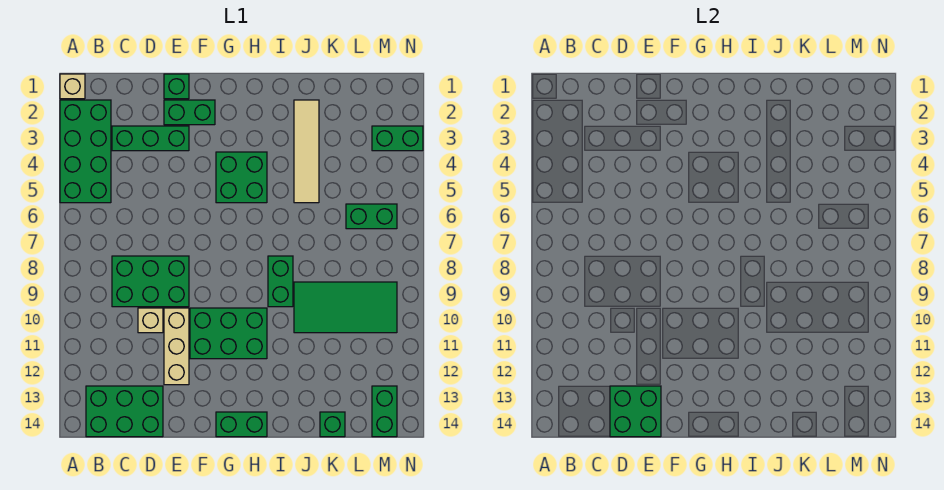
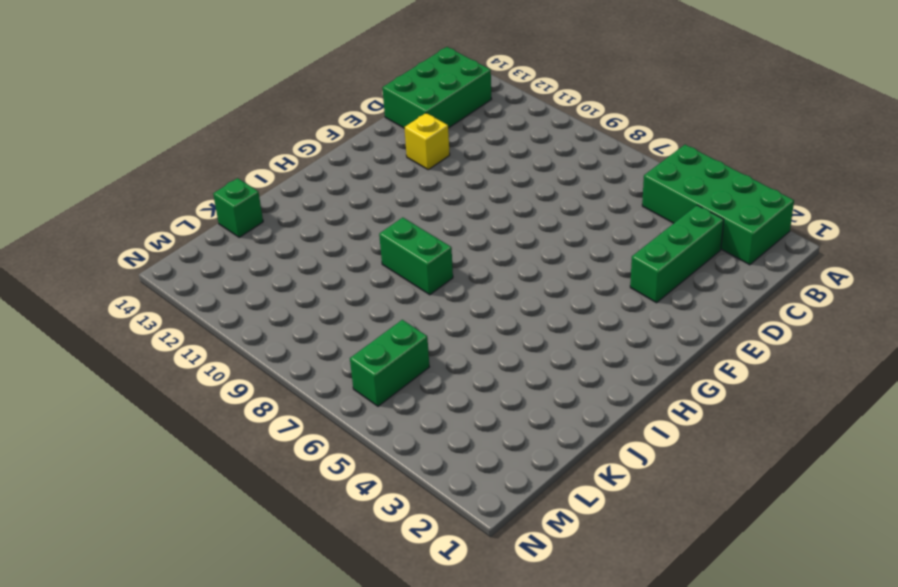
yellow brick E12 level 1 -> tan brick E10:E12 level 1
none -> tan brick A1 level 1
none -> green brick C8:E9 level 1
none -> tan brick D10 level 1

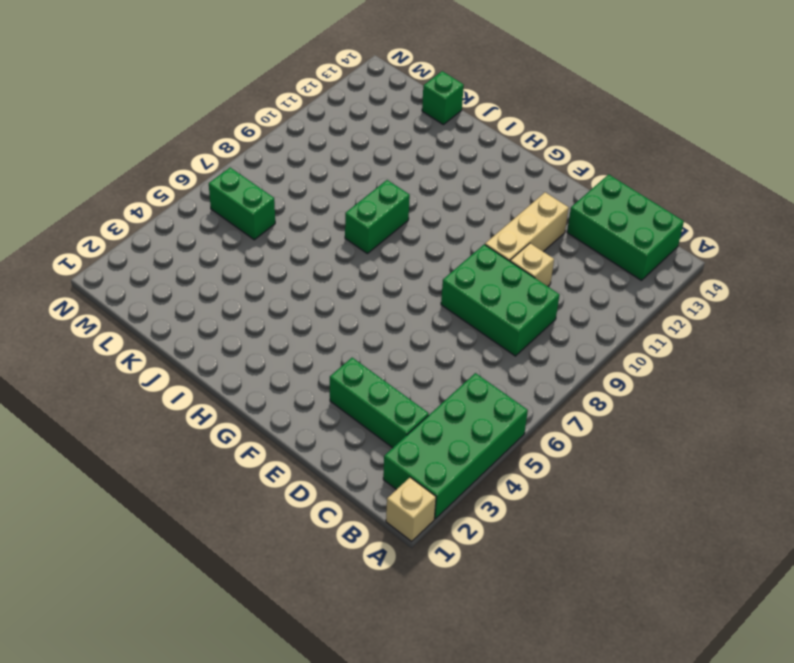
none -> green brick E1 level 1
none -> green brick E2:F2 level 1
none -> green brick F10:H11 level 1

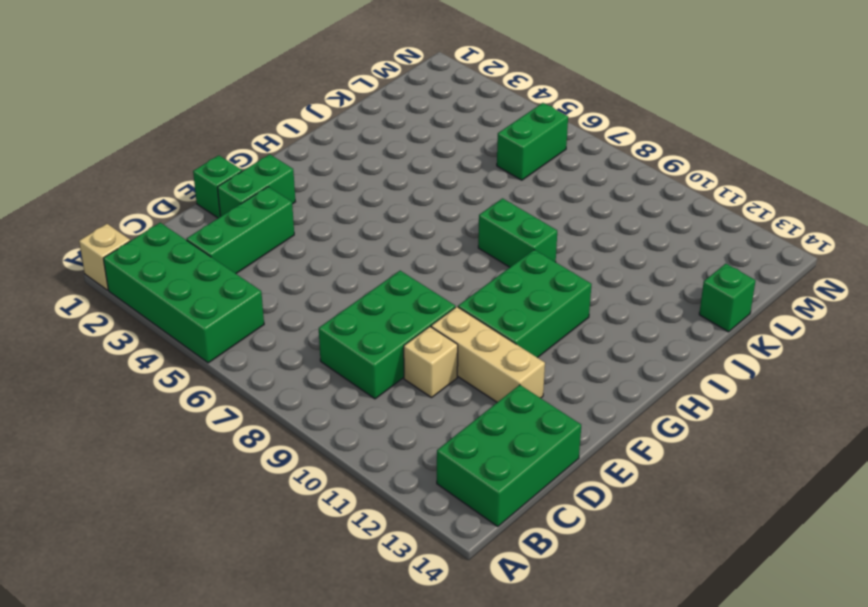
none -> green brick G4:H5 level 1
none -> green brick G14:H14 level 1
none -> tan tile J2:J5 level 1

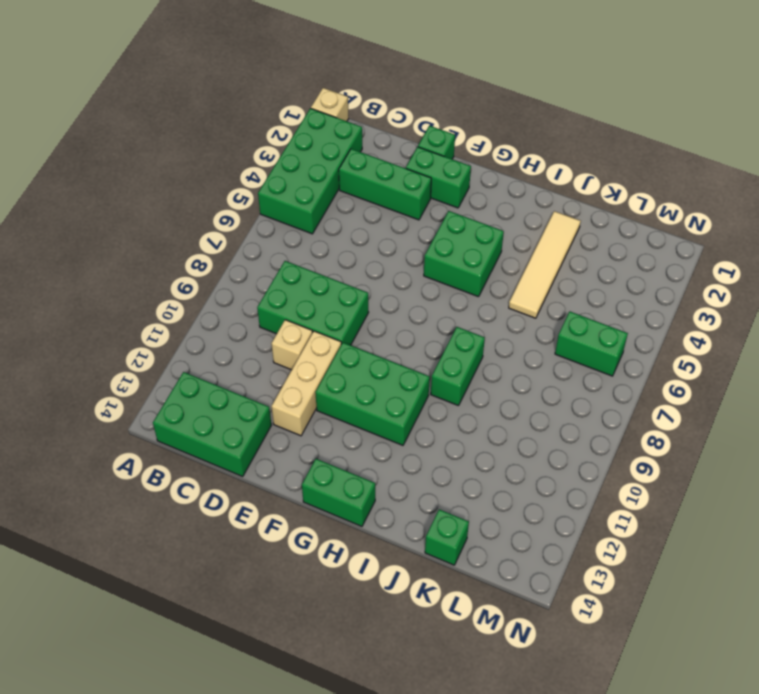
none -> green tile J9:M10 level 1
none -> green brick M3:N3 level 1
none -> green brick M13:M14 level 1

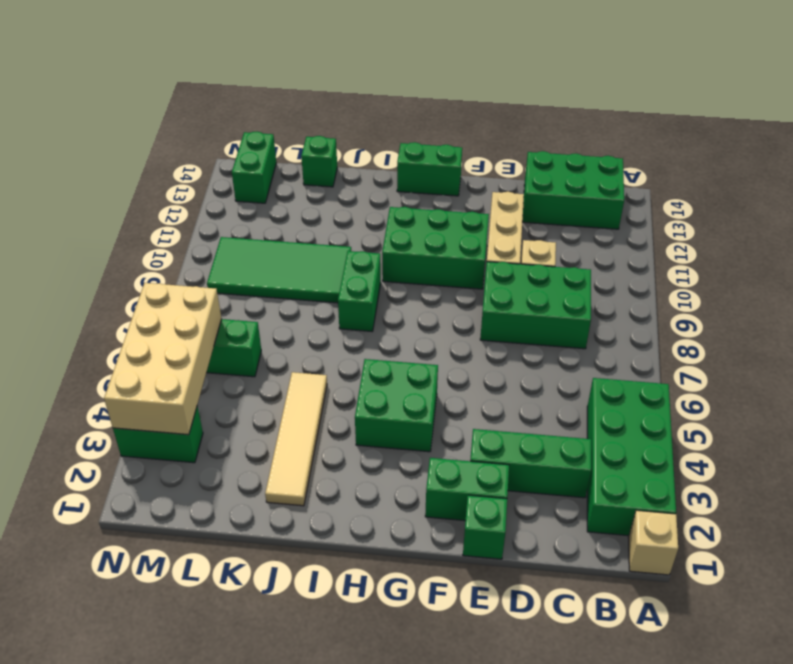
tan brick M3:N6 level 2 -> none
none -> green brick D13:E14 level 2

